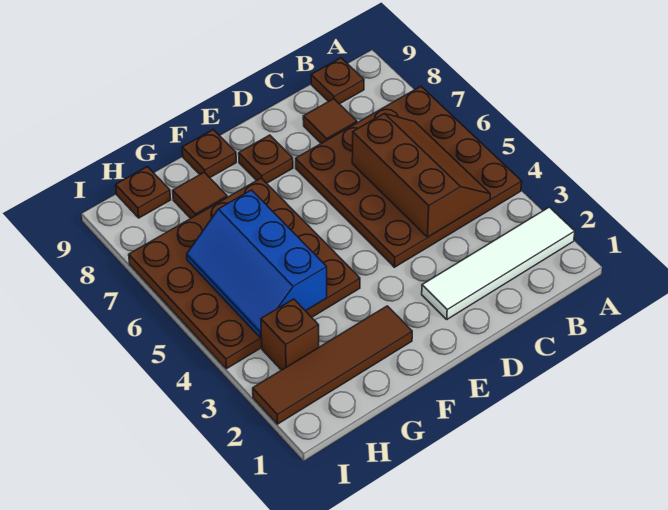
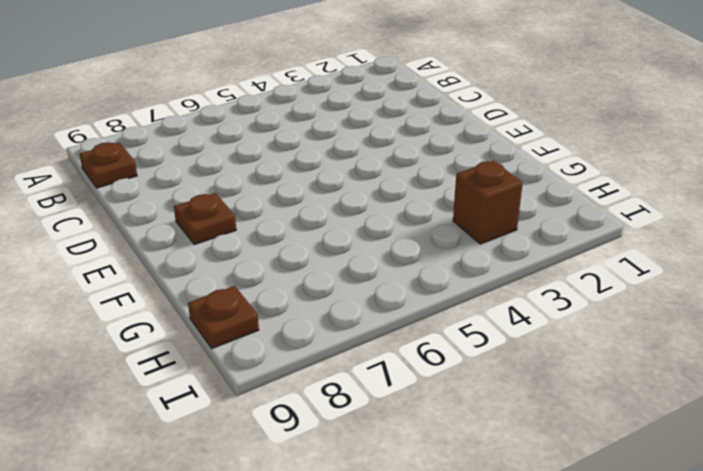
none -> white tile A2:D2 level 1
none -> brown plate A4:D7 level 1
none -> brown tile C8 level 1

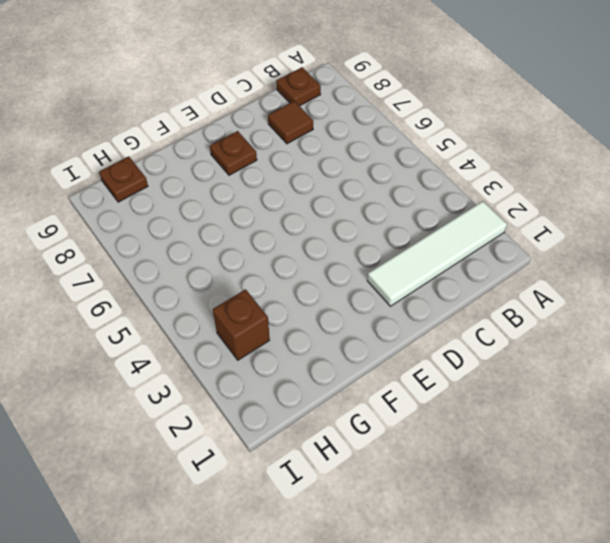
none -> brown plate A4:D7 level 1
none -> brown tile F2:I2 level 1
none -> brown plate F4:I7 level 1

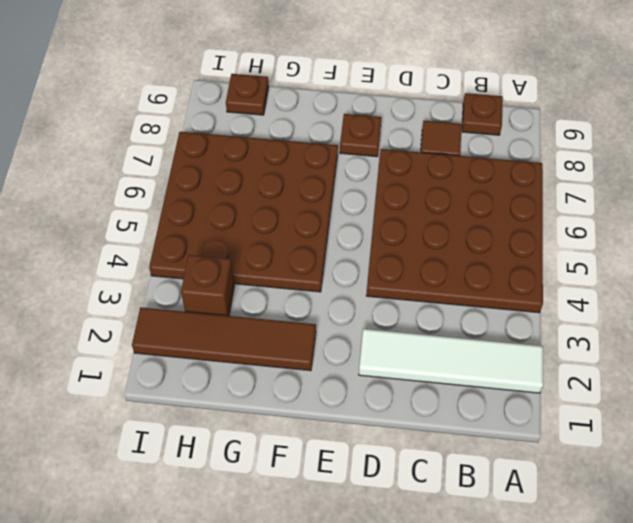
none -> brown plate F9 level 1
none -> brown tile G8 level 1
none -> brown slope B4:C6 level 2 top C

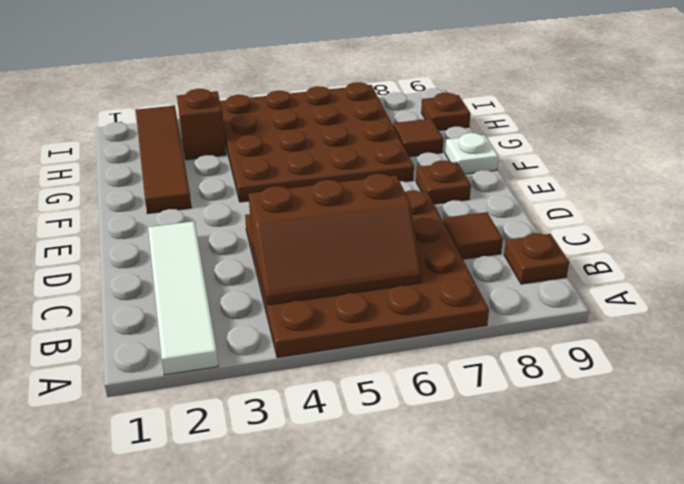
white plate F9 level 1 -> brown plate F9 level 1
none -> blue slope G4:H6 level 2 top G

